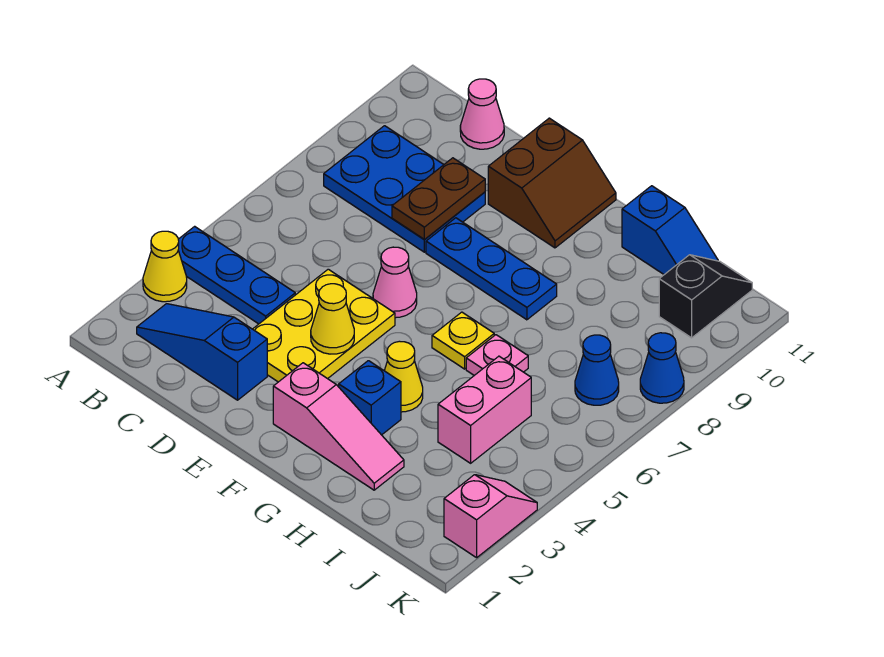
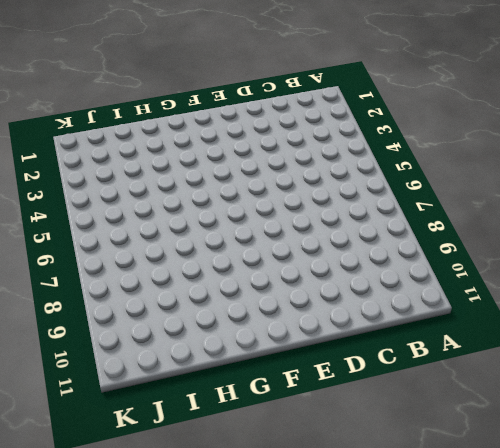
none -> yellow cone A3 level 1
none -> blue plate A4:C4 level 1
none -> blue slope B2:D2 level 1 top D

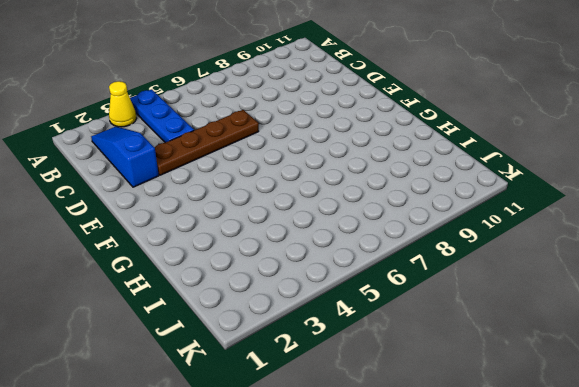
brown plate D3:D6 level 1 -> yellow plate D3:E5 level 1
none -> blue plate B8:D9 level 1
none -> pink cone C11 level 1
none -> pink cone E6 level 1

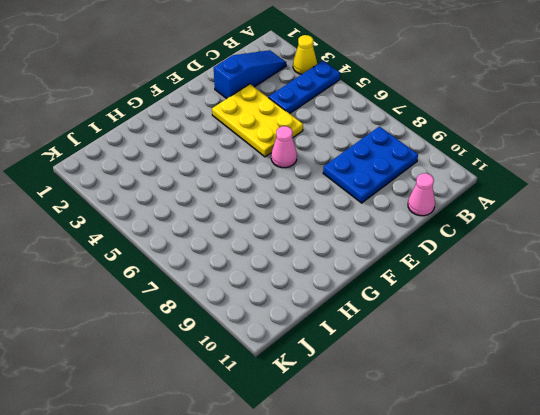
none -> blue plate E8:G8 level 1
none -> brown slope E10:F11 level 1 top E
none -> pink slope F2:H2 level 1 top F

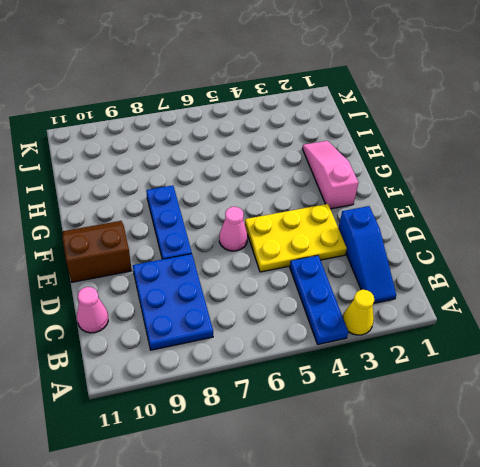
none -> blue brick G3 level 1
none -> yellow cone G4 level 1
none -> yellow plate G6 level 1

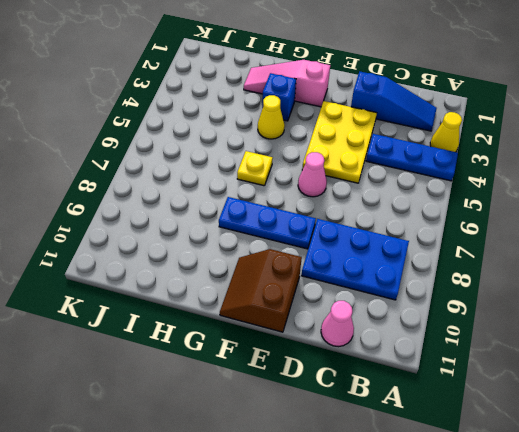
none -> pink plate H6 level 1
none -> blue slope H11:I11 level 1 top H
none -> pink brick I4:I5 level 1

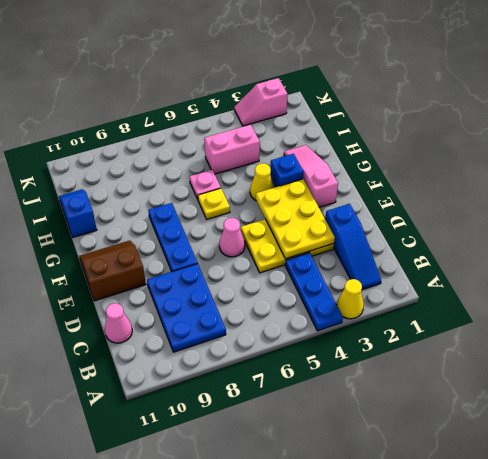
yellow plate D3:F4 level 2 -> yellow cone E4 level 2
none -> blue cone J7 level 1
none -> black slope J10:J11 level 1 top 10
none -> blue cone K8 level 1

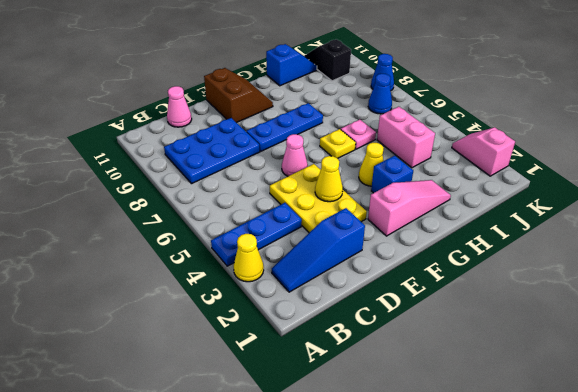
none -> brown plate D8:D9 level 2

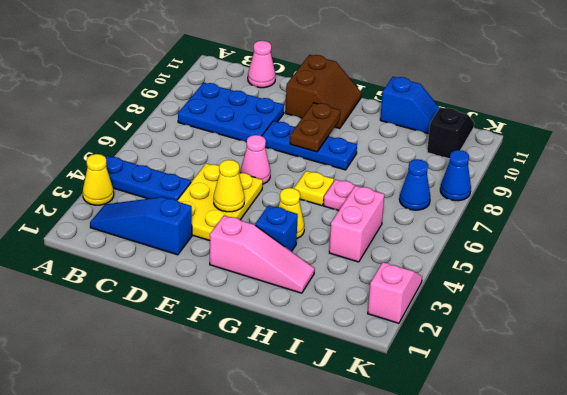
brown plate F8:F9 level 2 -> brown plate D8:D9 level 2

